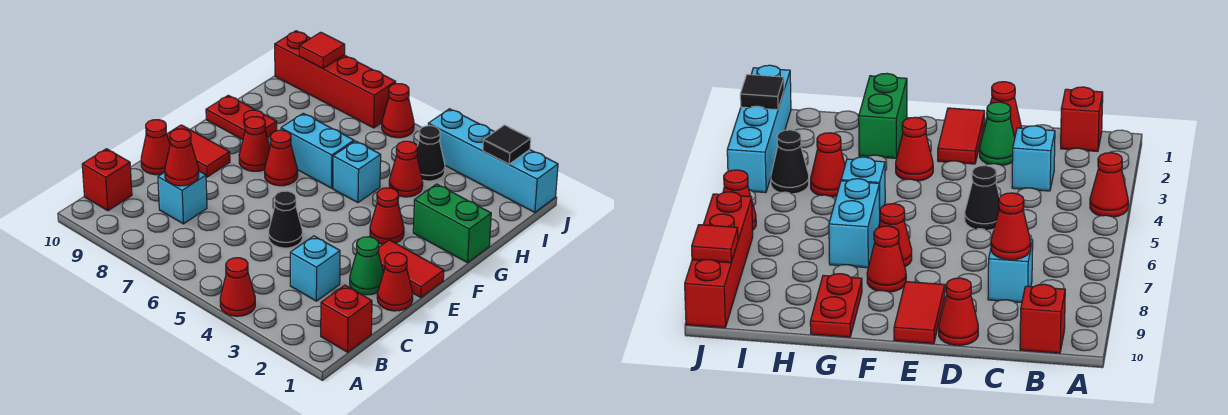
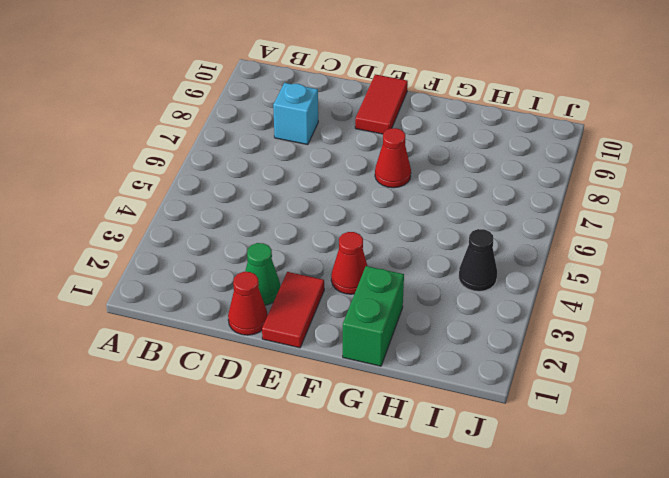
none -> red cone A4 level 1
none -> red brick B1 level 1
none -> red brick B10 level 1

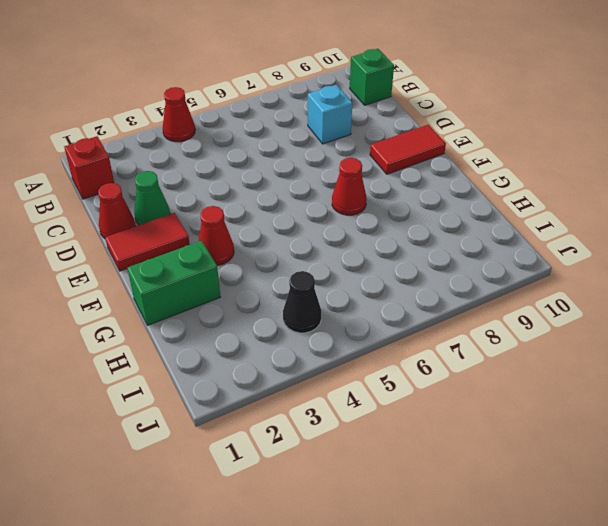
green brick B10 level 1 -> red brick B10 level 1
none -> cyan brick C3 level 1
none -> black cone D5 level 1
none -> red cone D10 level 1

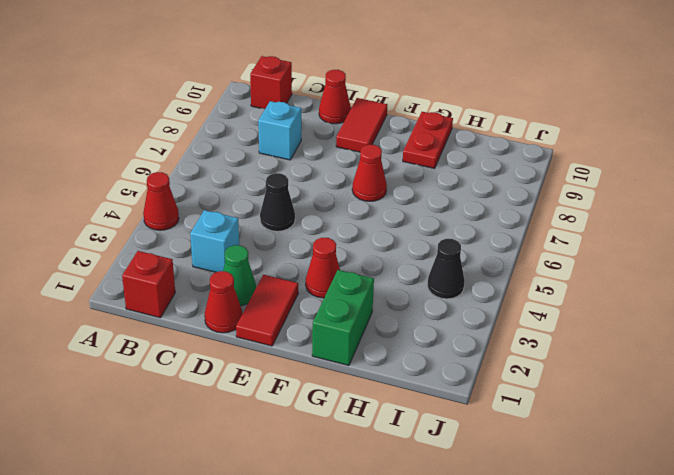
none -> red cone F8 level 1
none -> cyan brick G5 level 1
none -> cyan brick G6:G7 level 1

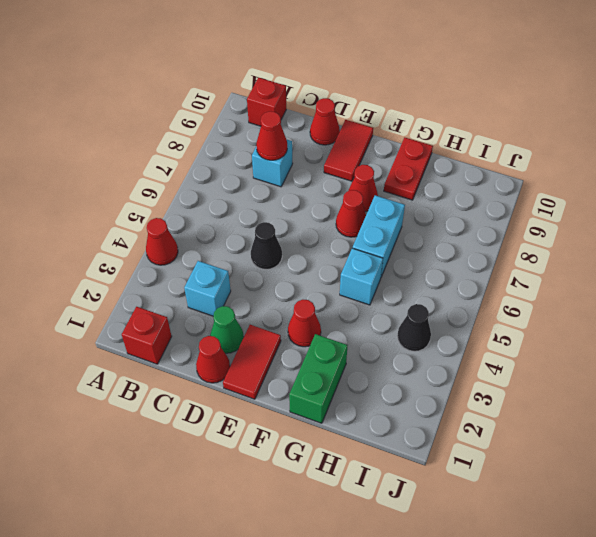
none -> red cone H4 level 1
none -> cyan brick J1:J4 level 1
none -> red cone J6 level 1

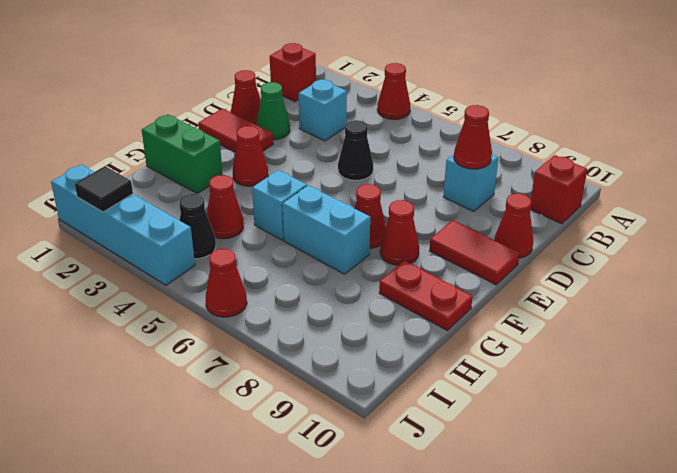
none -> red brick J7:J10 level 1
none -> red tile J9 level 2

